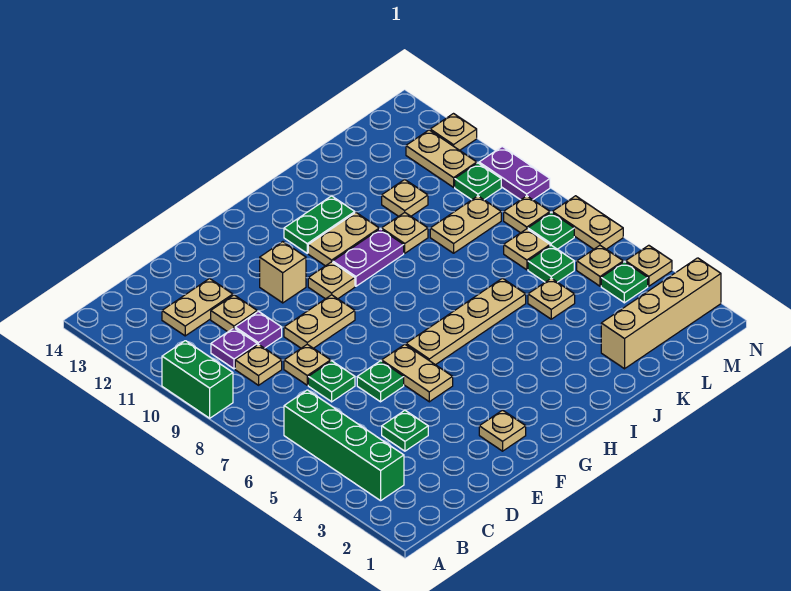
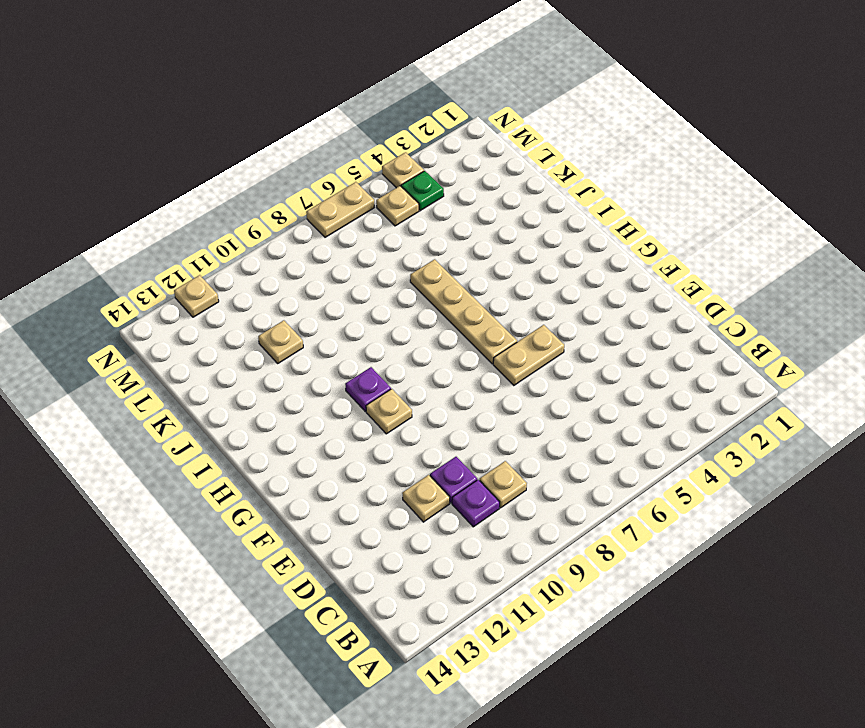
purple plate H10 level 1 -> purple plate H10:I10 level 1
none -> green brick A9:A10 level 1
none -> green brick B3:B6 level 1
none -> tan plate C12:D12 level 1
none -> green plate D4 level 1

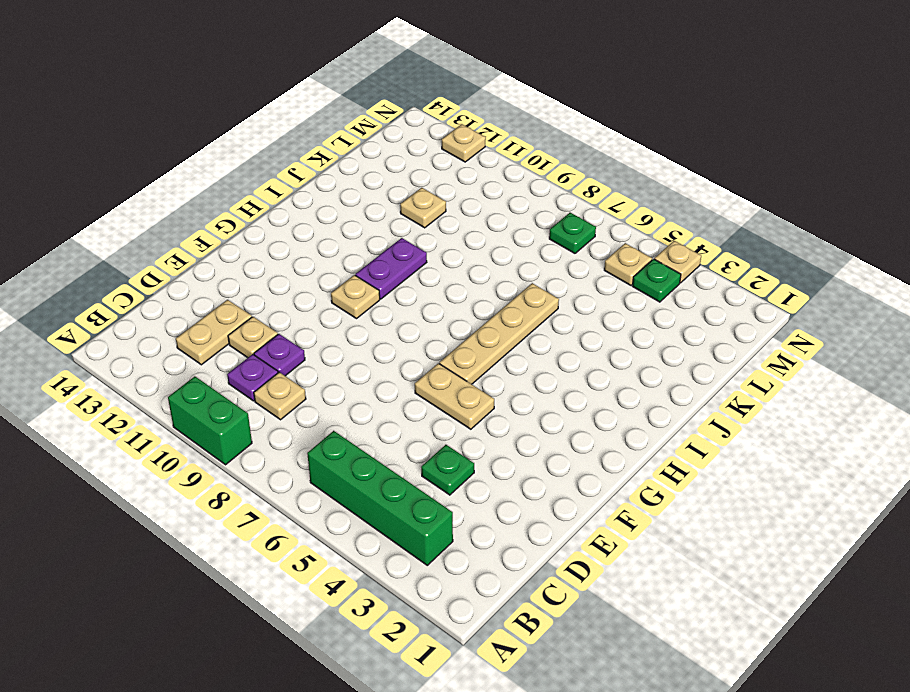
none -> green plate D7 level 1
none -> tan plate D8 level 1
none -> green plate E6 level 1
none -> tan plate E9:F9 level 1

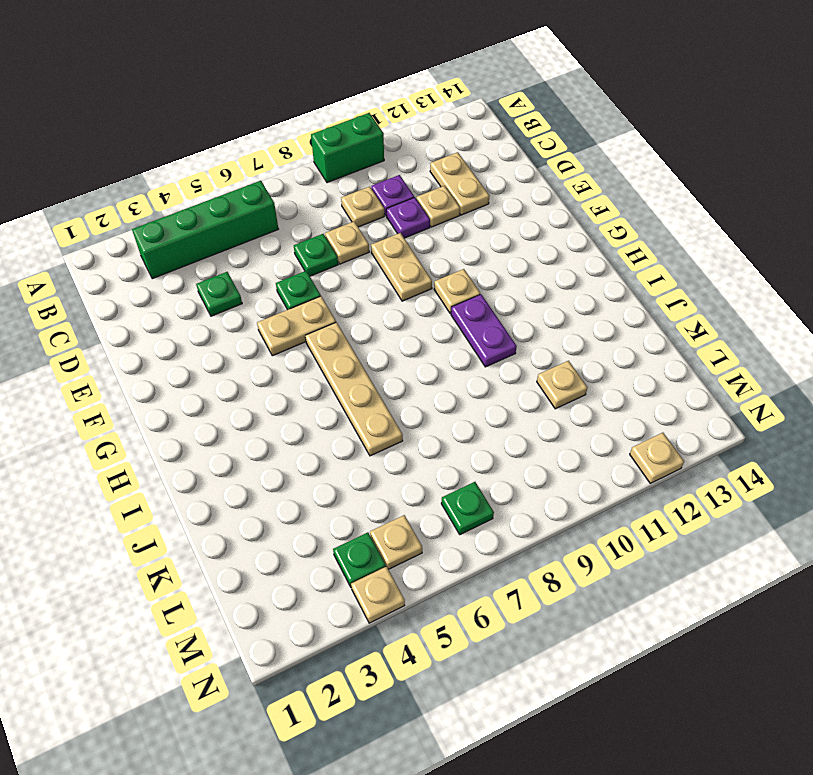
none -> tan plate F2 level 1
none -> tan brick F11 level 1
none -> tan plate H11:I11 level 1
none -> green plate H12:I12 level 1

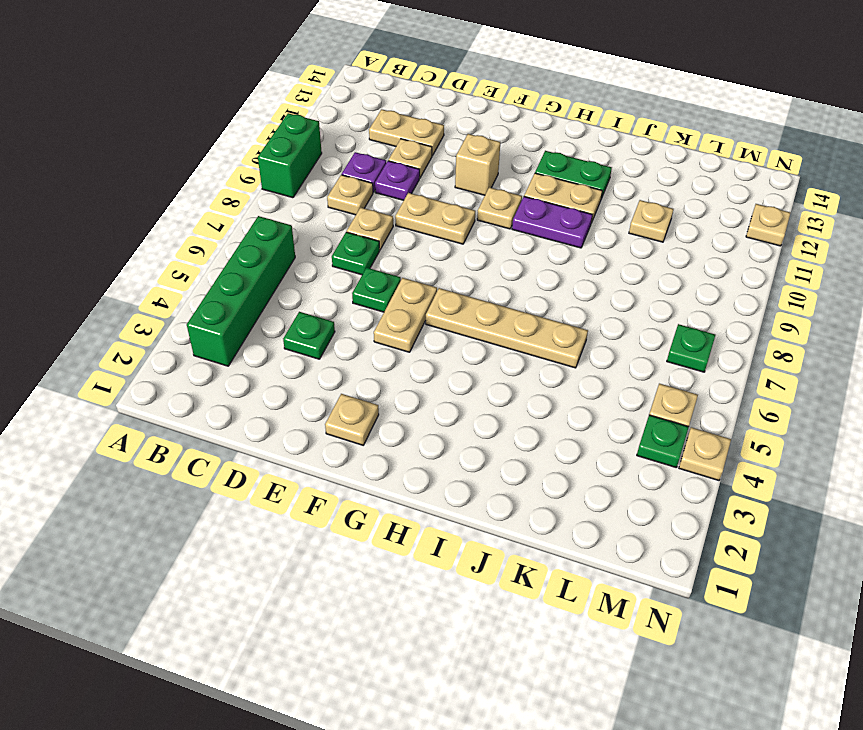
none -> tan plate J10 level 1
none -> tan brick K2:N2 level 1
none -> tan plate K5 level 1
none -> tan plate K9:L9 level 1

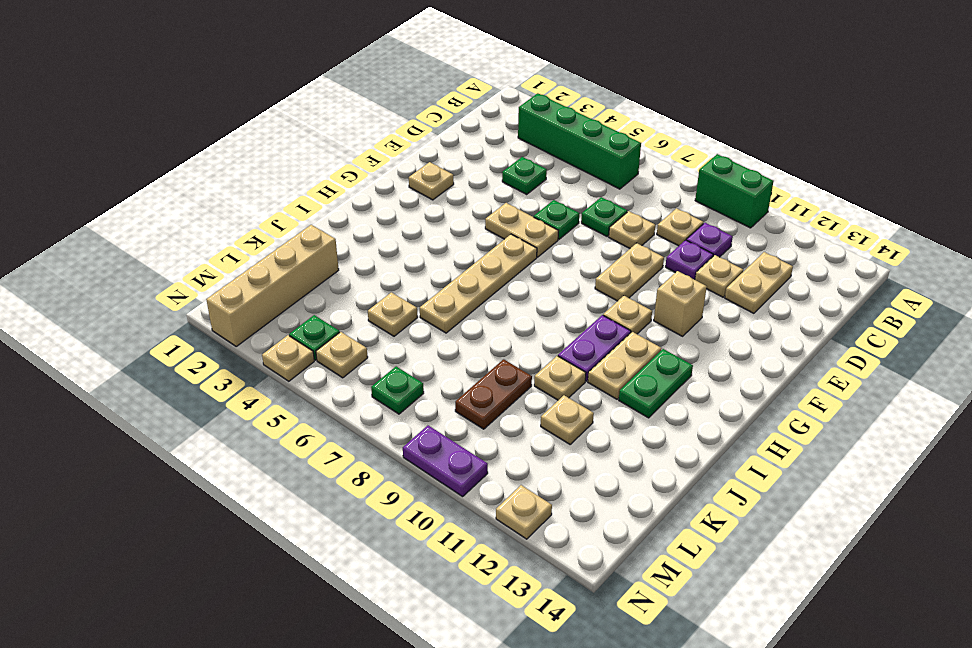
brown plate K9:L9 level 1 -> tan plate K9:L9 level 1
none -> green plate L6 level 1
none -> tan plate L7 level 1
none -> tan plate M8 level 1
none -> green plate M10 level 1

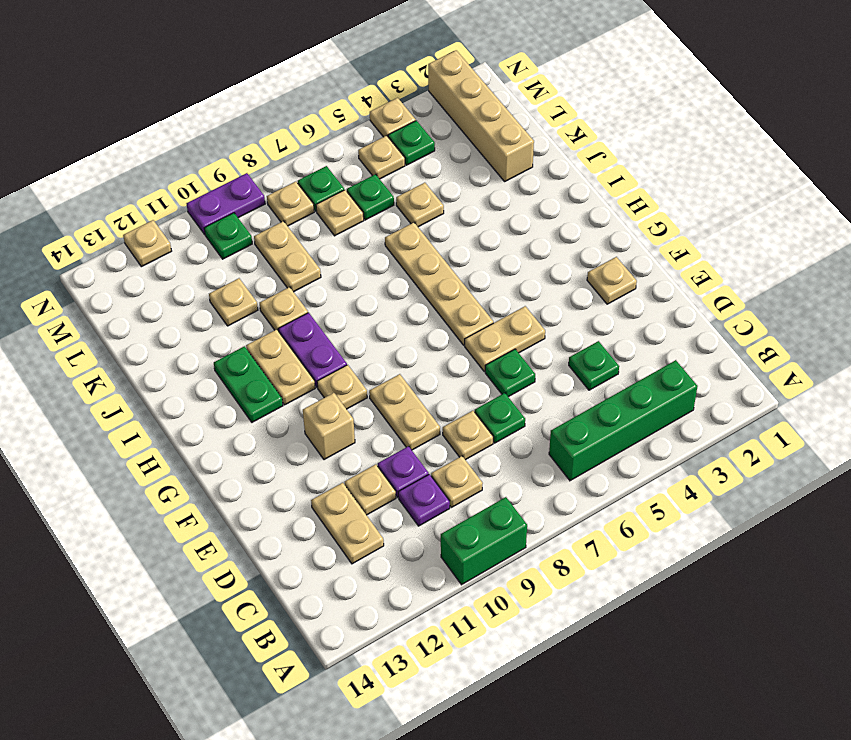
none -> tan plate M11:M12 level 1
none -> tan plate N6:N7 level 1

